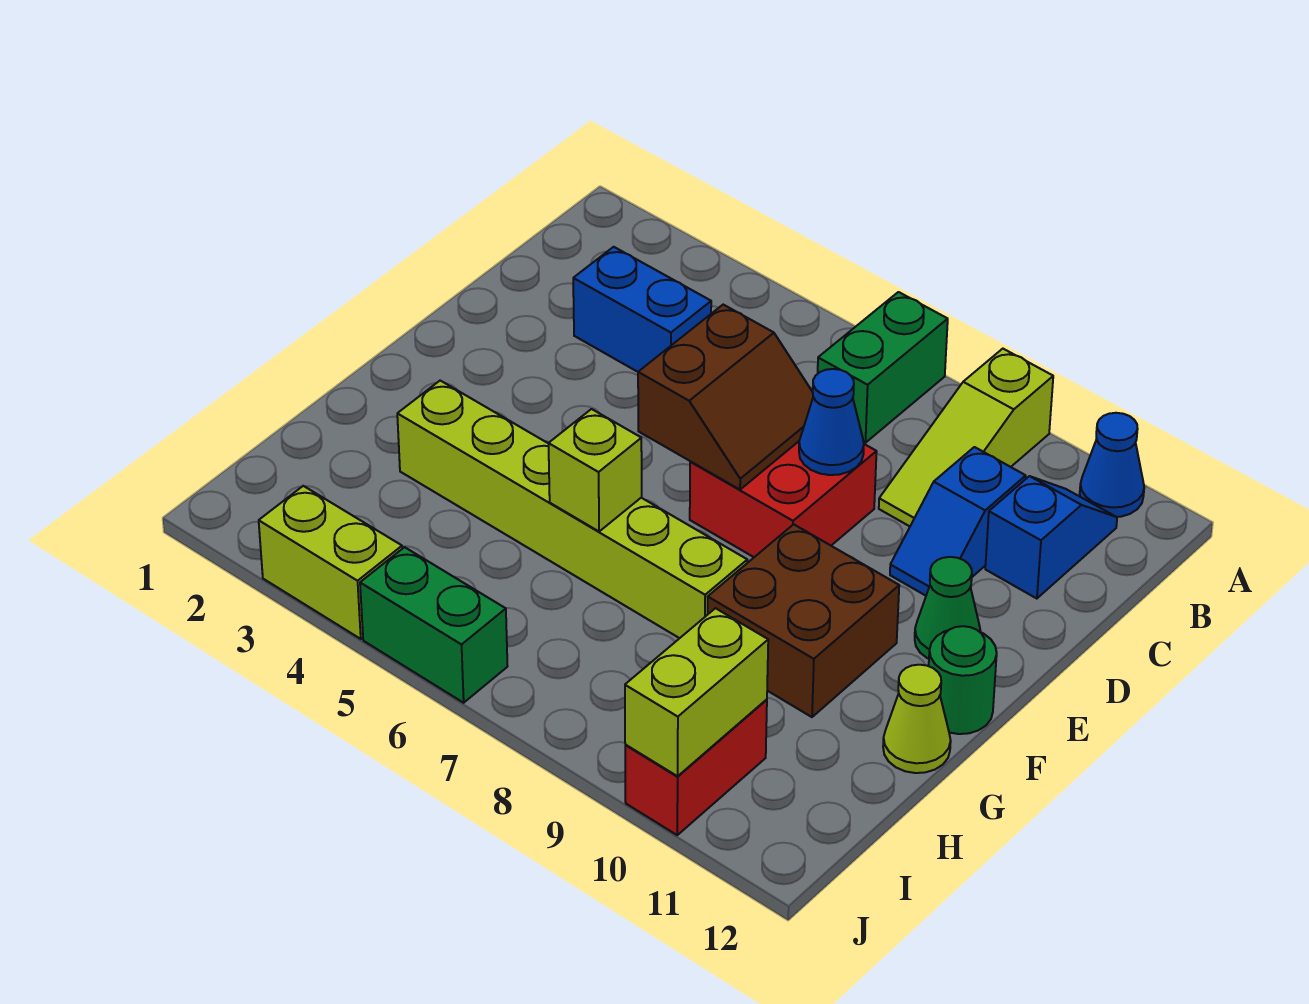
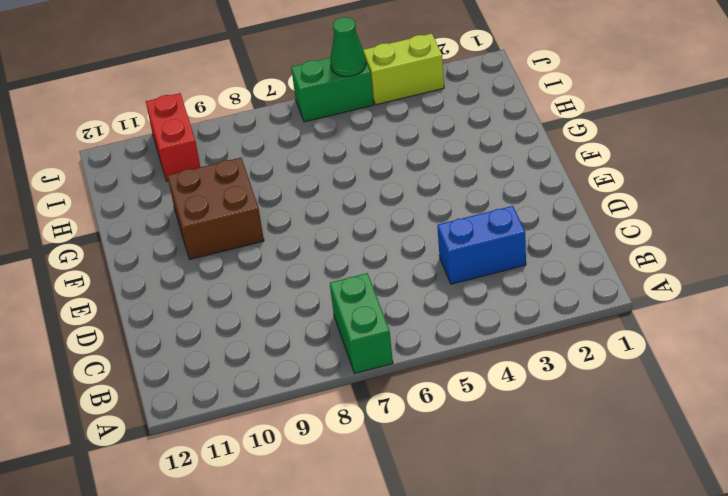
green cone J5 level 2 -> green cone E11 level 1
none -> lime slope A9:C9 level 1 top A
none -> blue cone A11 level 1
none -> blue slope B11:C11 level 1 top C

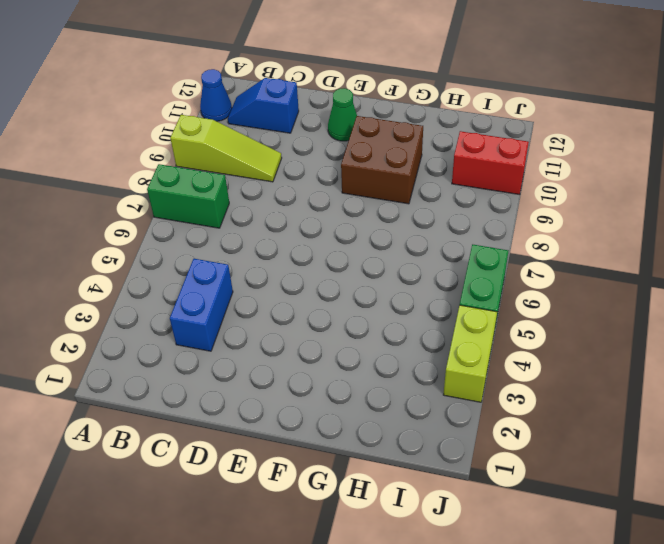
none -> blue slope C10:D10 level 1 top C
none -> red brick D7:E8 level 1
none -> green round brick F12 level 1

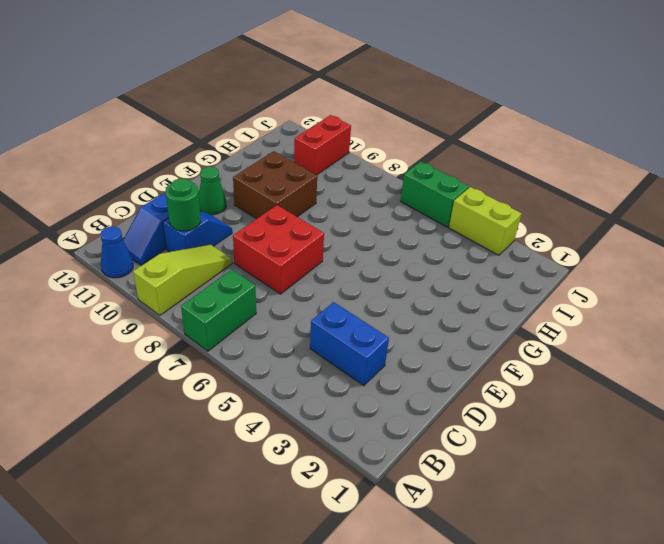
green round brick C10 level 2 -> green round brick F12 level 1
none -> lime brick G3:G8 level 1
none -> lime cone G12 level 1
none -> brown slope D6:E7 level 2 top 6

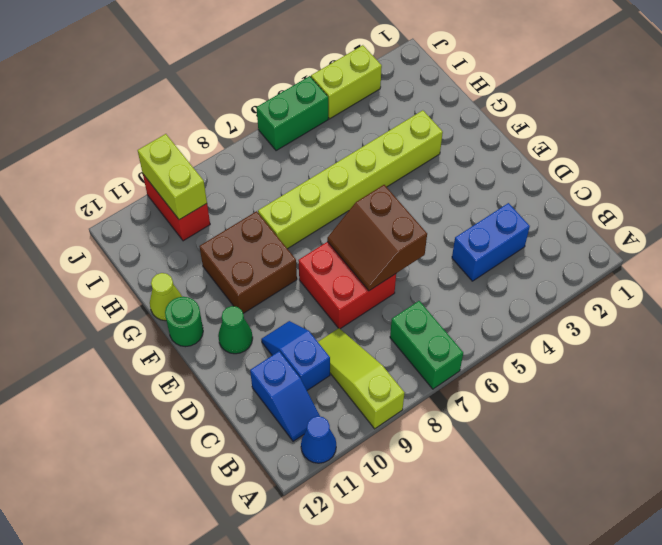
none -> blue cone D8 level 2
none -> lime brick G6 level 2

